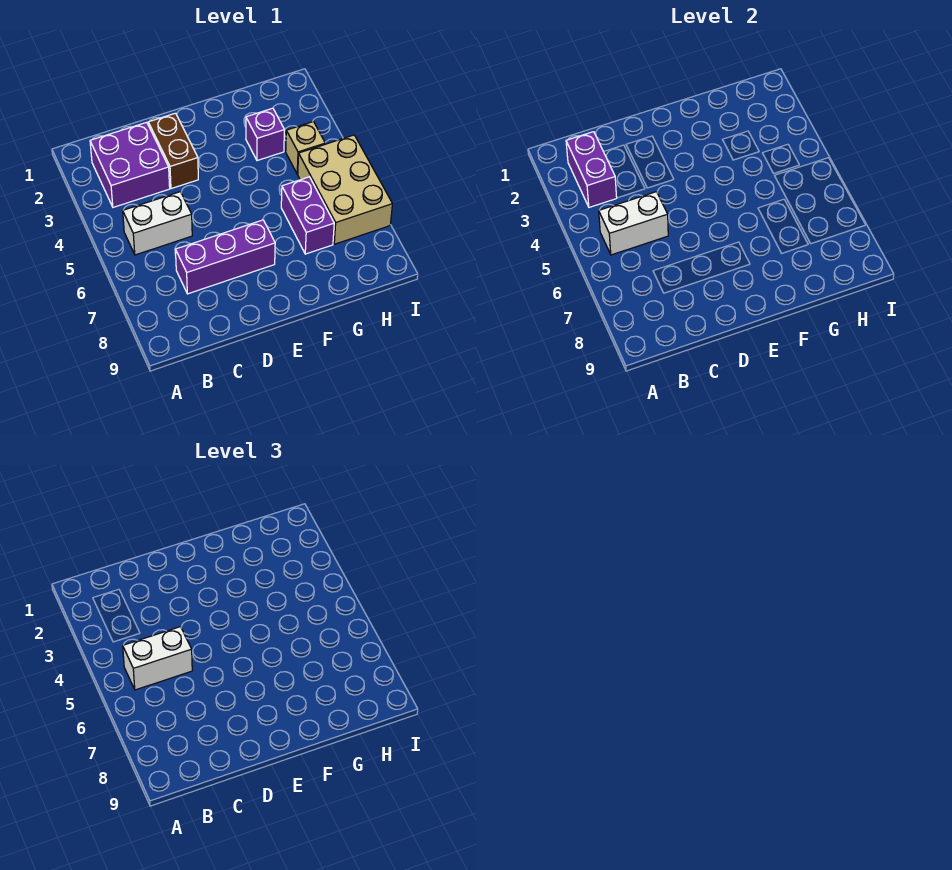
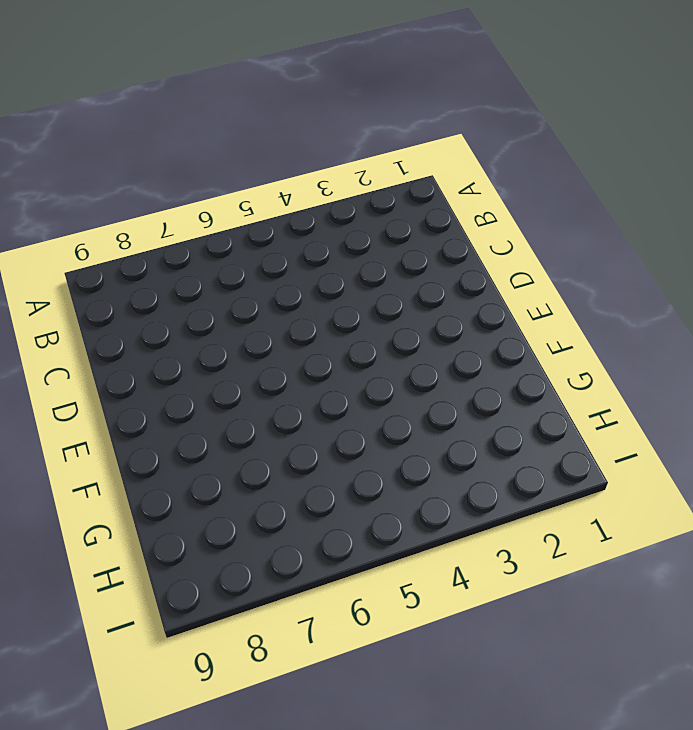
none -> purple brick B2:C3 level 1
none -> white brick B5:C5 level 1

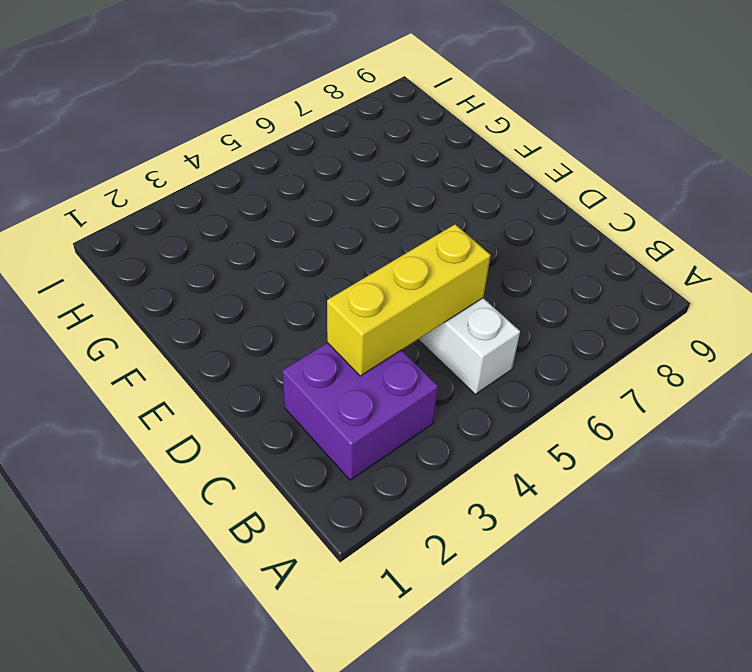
yellow brick C3:C5 level 2 -> white brick B5:C5 level 2
none -> purple brick C7:E7 level 1
none -> brown brick D2:D3 level 1

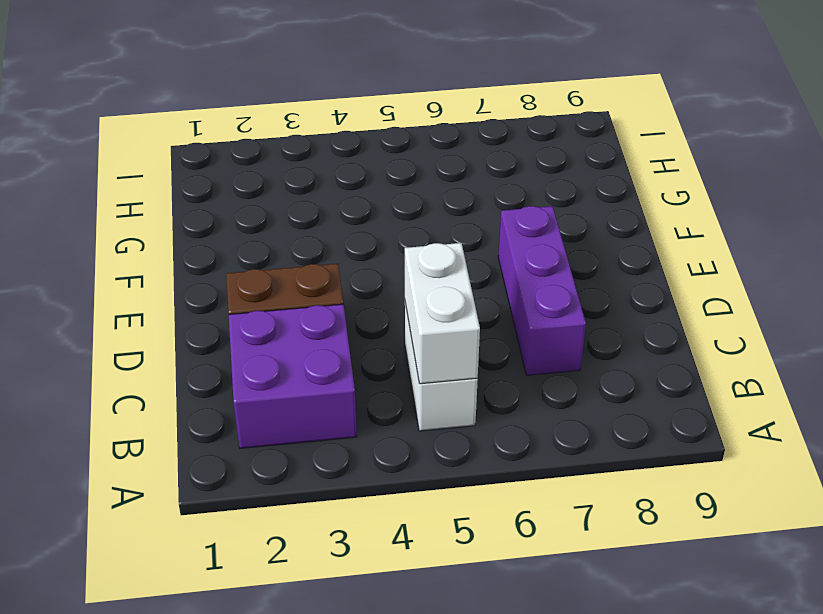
none -> purple brick G3 level 1
none -> purple brick G6:G7 level 1

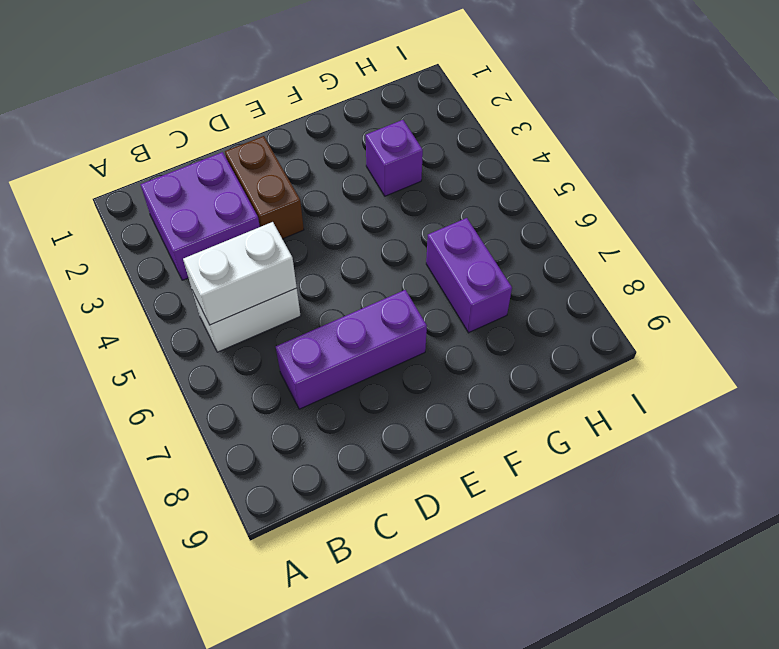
none -> tan brick H4 level 1
none -> tan brick H5:I7 level 1

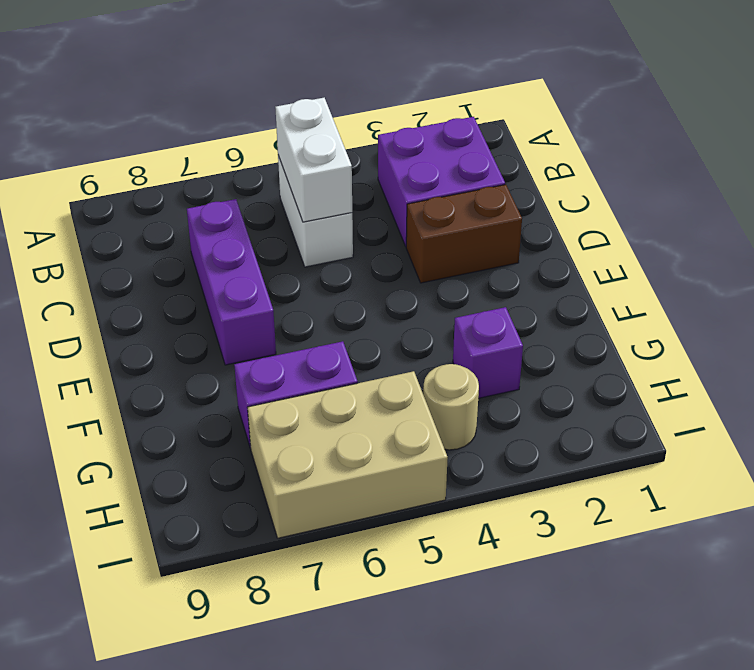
tan round brick H4 level 1 -> tan brick H4 level 1
none -> purple brick B2:B3 level 2
none -> white brick B5:C5 level 3

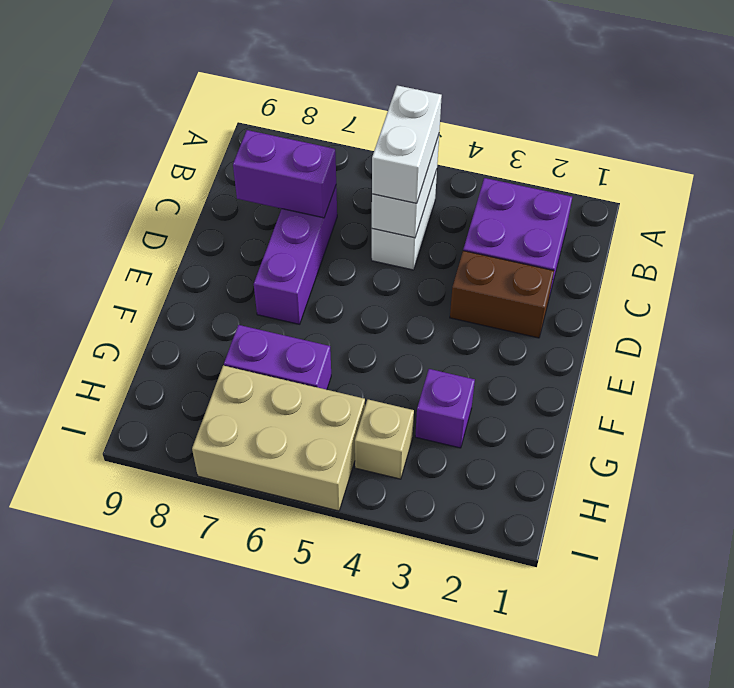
purple brick C7:C8 level 2 -> purple brick B2:B3 level 2

